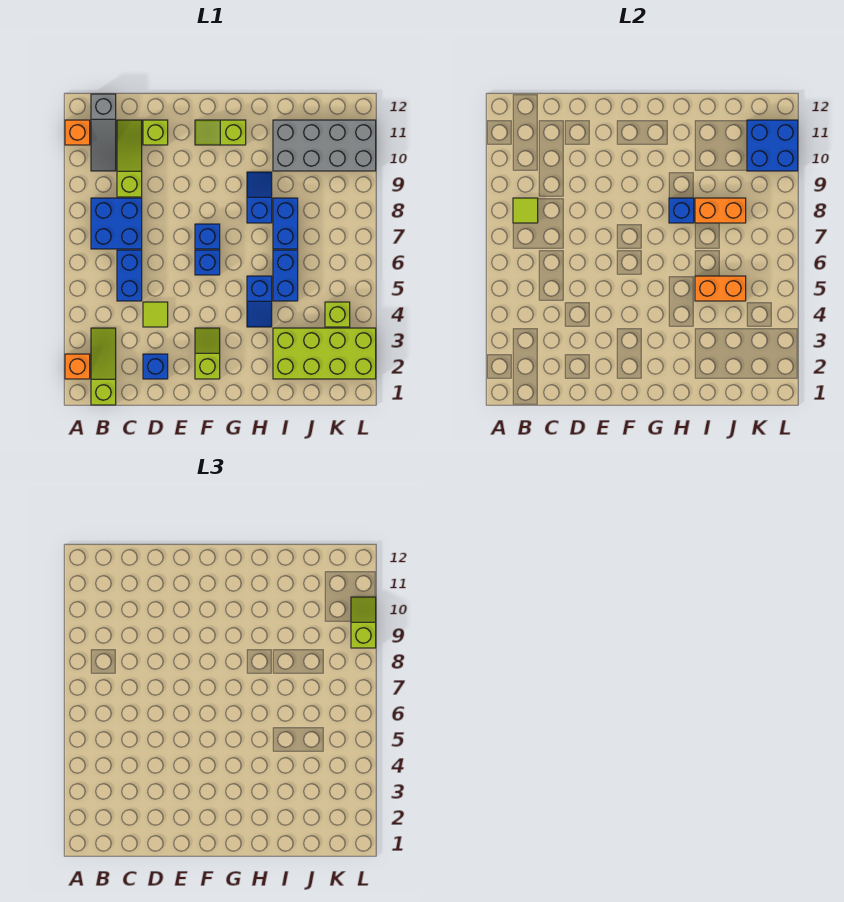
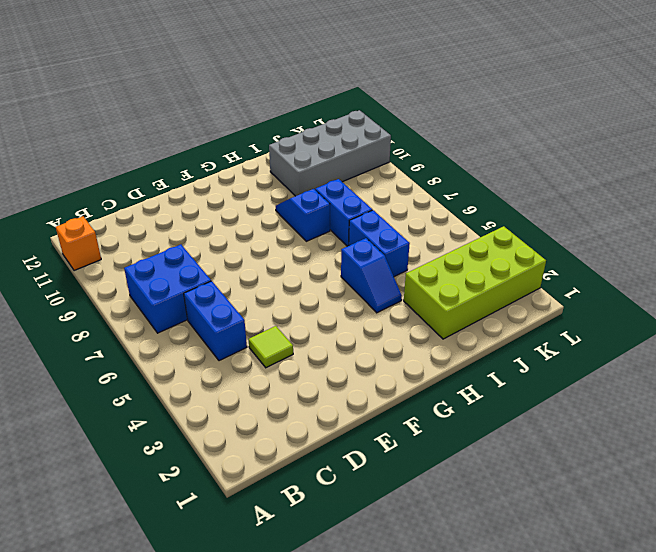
none -> orange brick A2 level 1
none -> lime slope B1:B3 level 1 top 1
none -> grey slope B10:B12 level 1 top 12

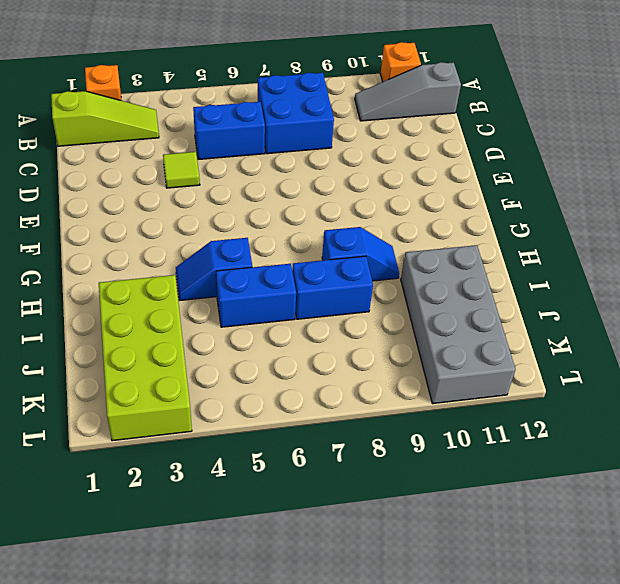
none -> lime slope C9:C11 level 1 top 9
none -> blue brick D2 level 1
none -> lime brick D11 level 1

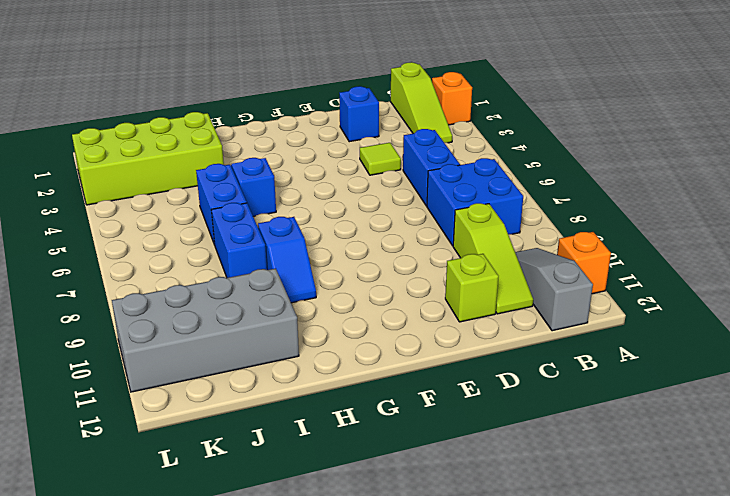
none -> lime slope F2:F3 level 1 top 2
none -> blue brick F6 level 1
none -> blue brick F7 level 1

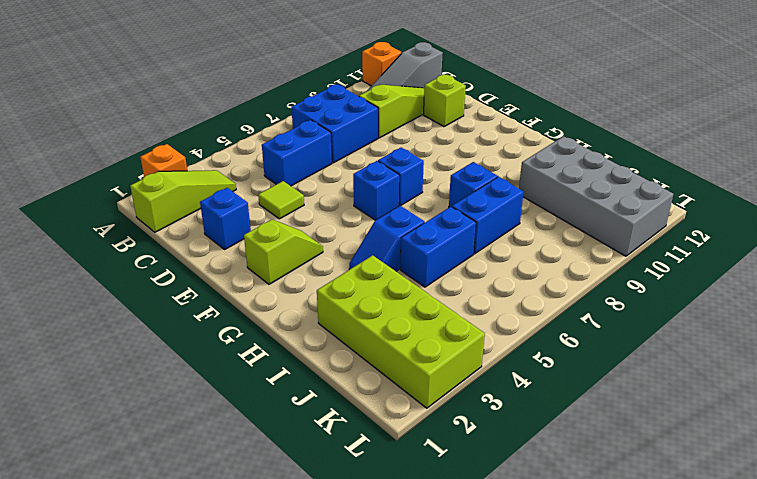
none -> lime slope F11:G11 level 1 top G
none -> lime brick K4 level 1
none -> lime tile B8 level 2

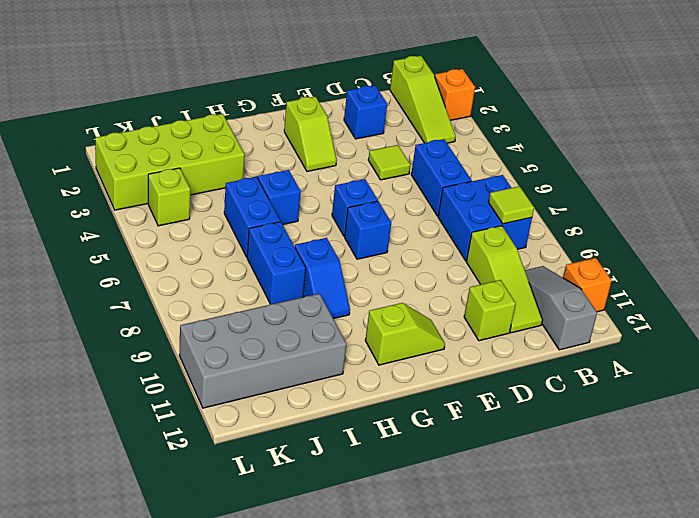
none -> blue brick H8 level 2
none -> orange brick I5:J5 level 2
none -> orange brick I8:J8 level 2

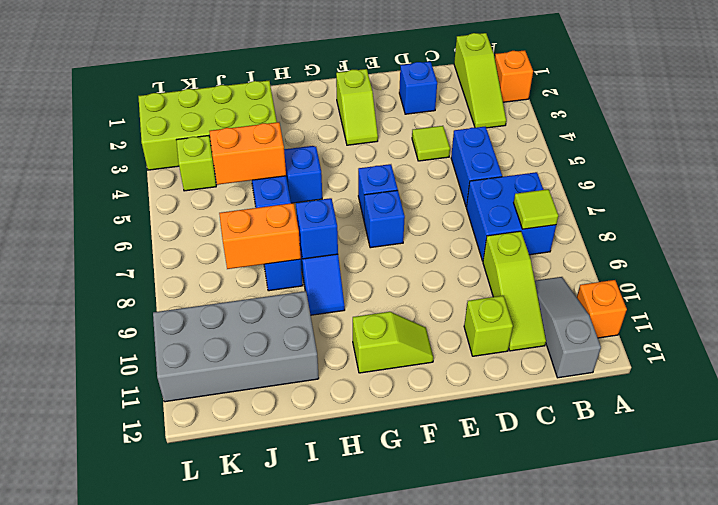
none -> blue brick K10:L11 level 2
none -> lime slope L9:L10 level 3 top 9

